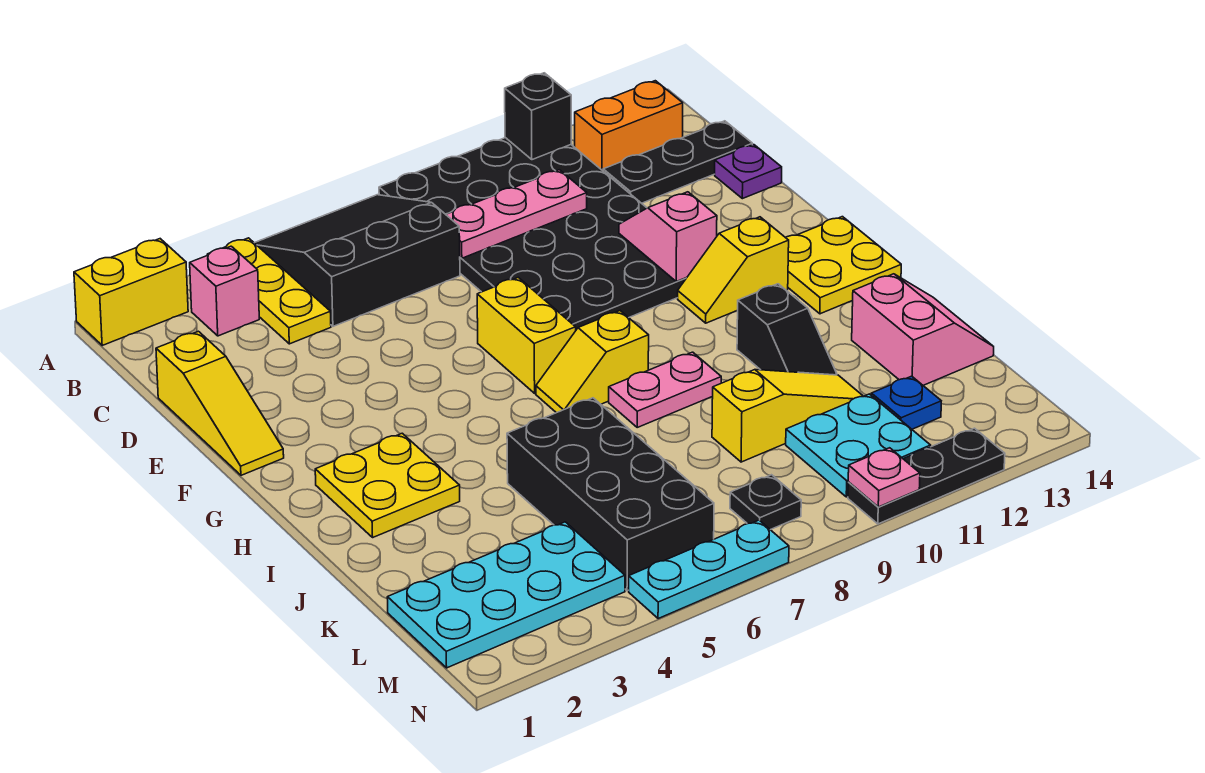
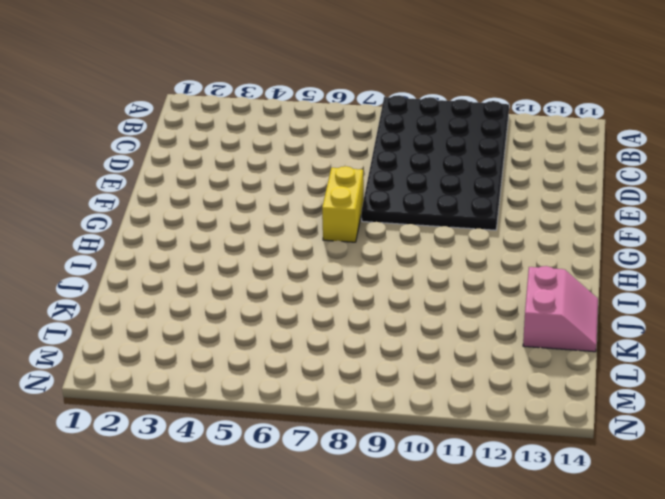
none -> yellow brick A1:A2 level 1
none -> yellow plate A4:C4 level 1
none -> black slope A5:C7 level 1 top C

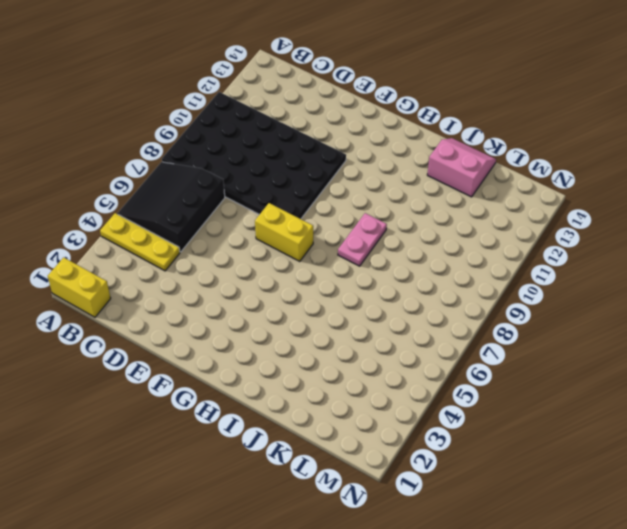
yellow brick A1:B1 level 1 -> yellow brick A1:A2 level 1
none -> pink brick B3 level 1
none -> orange brick B12:B13 level 1
none -> black plate C12:C14 level 1

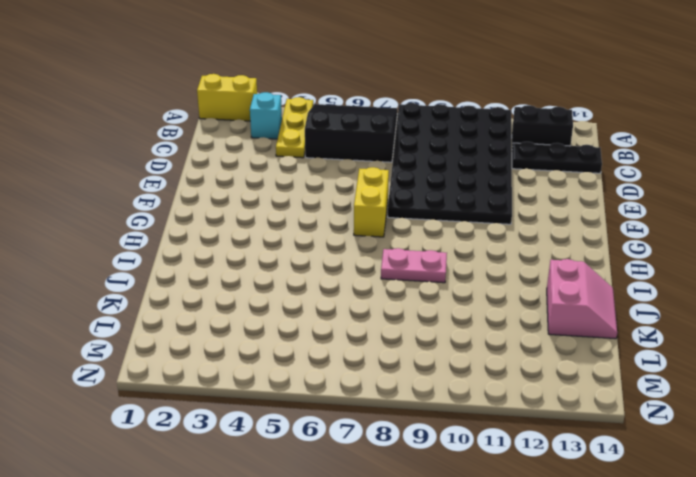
cyan brick B3 level 1 -> pink brick B3 level 1
black brick B12:B13 level 1 -> orange brick B12:B13 level 1
none -> yellow slope D1:F1 level 1 top D
none -> purple plate D14 level 1
none -> yellow slope G11:G12 level 1 top 12

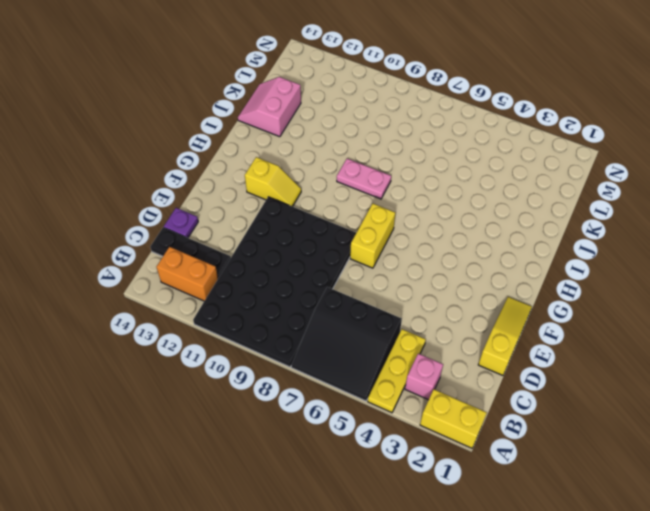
none -> yellow plate G13:H14 level 1
none -> yellow plate H2:I3 level 1
none -> yellow slope H7:H8 level 1 top 8

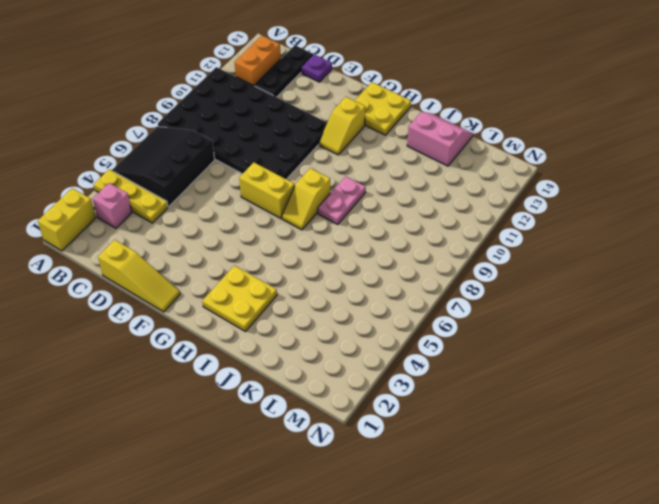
none -> black slope I11:J11 level 1 top I
none -> black brick J5:M6 level 1
none -> yellow slope K9:K11 level 1 top 9

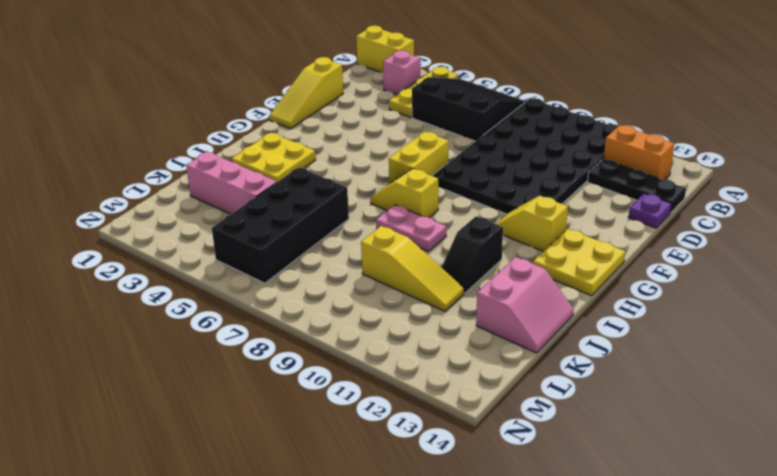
pink brick K2:K4 level 1 -> none
none -> cyan plate L1:M4 level 1
none -> cyan plate L10:M11 level 1
none -> blue plate L12 level 1

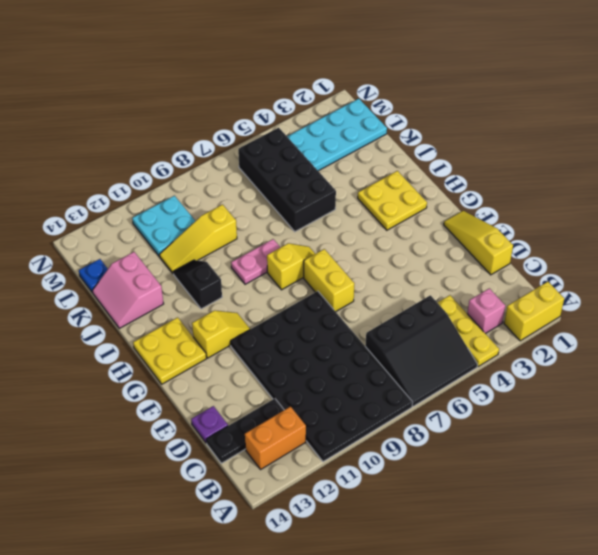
blue plate L14 level 1 -> blue plate L12 level 1
none -> black plate M8 level 1
none -> cyan plate N5:N7 level 1
none -> black plate N10:N12 level 1

